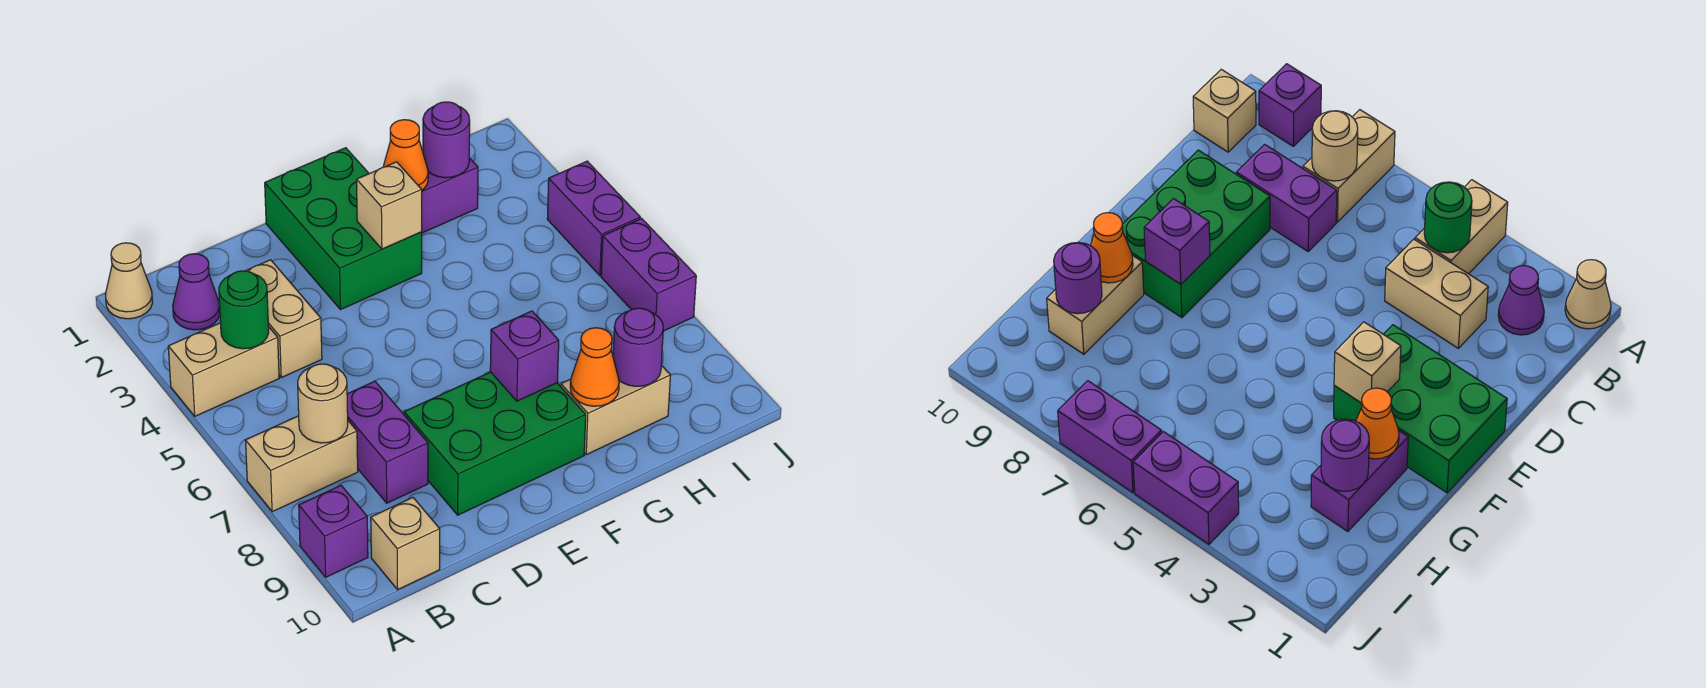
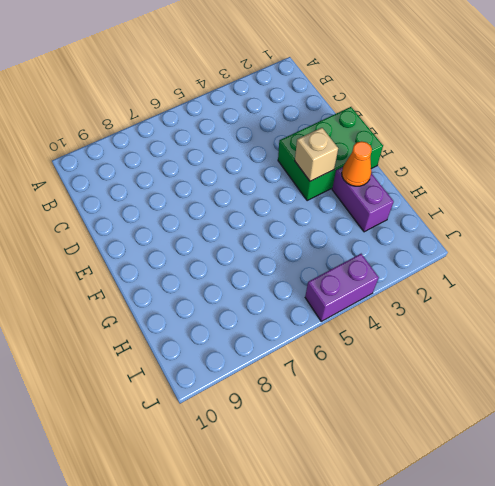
none -> tan cone A1 level 1
none -> tan brick A4:B4 level 1
none -> tan brick A7:B7 level 1

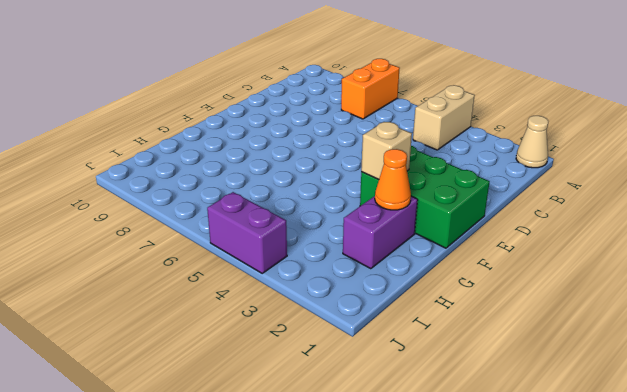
orange brick A7:B7 level 1 -> tan brick A7:B7 level 1
none -> purple brick A9 level 1
none -> purple cone B2 level 1
none -> tan brick B10 level 1

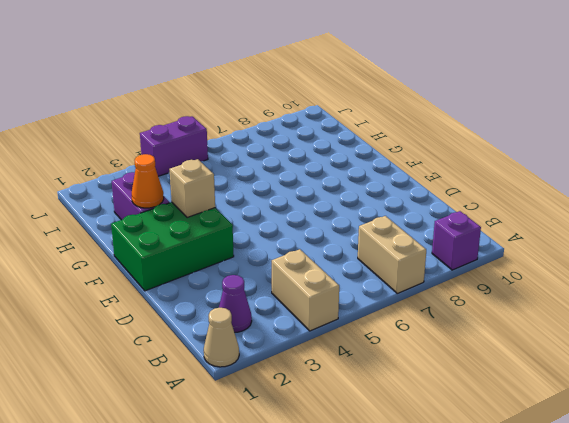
none -> tan brick B10 level 1
none -> tan brick C3:C4 level 1
none -> purple brick C7:C8 level 1

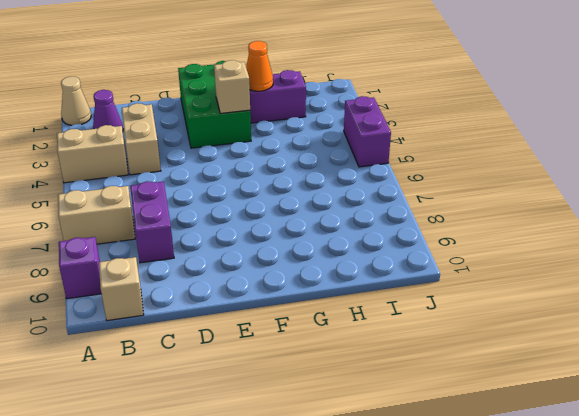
none -> green brick D8:F9 level 1
none -> tan brick G9:H9 level 1
none -> purple brick J6:J7 level 1

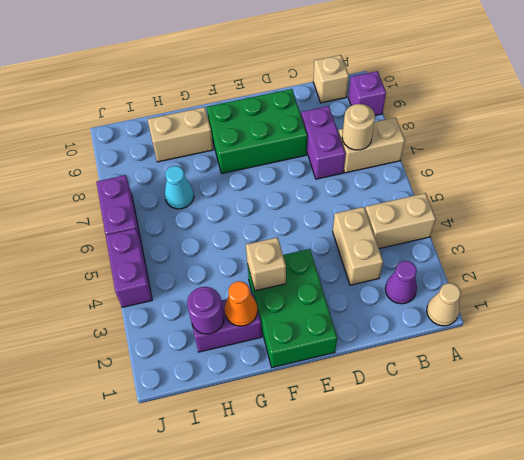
cyan cone H7 level 1 -> none
none -> green round brick B4 level 2
none -> purple brick F8 level 2
none -> orange cone G9 level 2

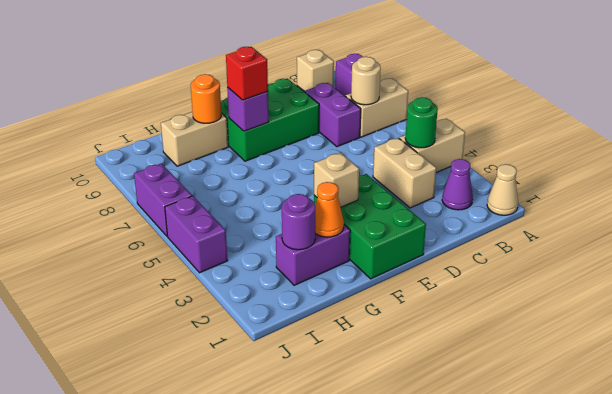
red brick F8 level 3 -> none
orange round brick G9 level 2 -> orange cone G9 level 2
none -> purple round brick H9 level 2

